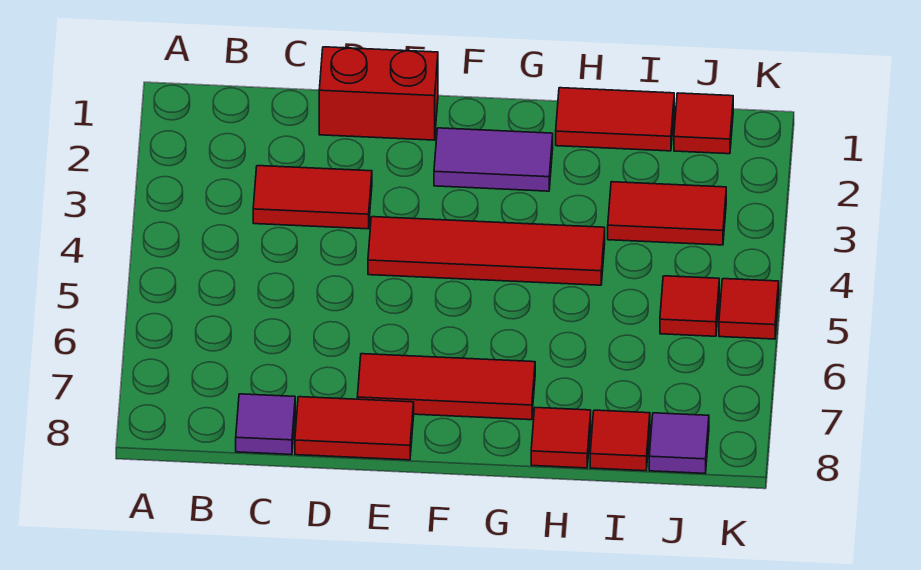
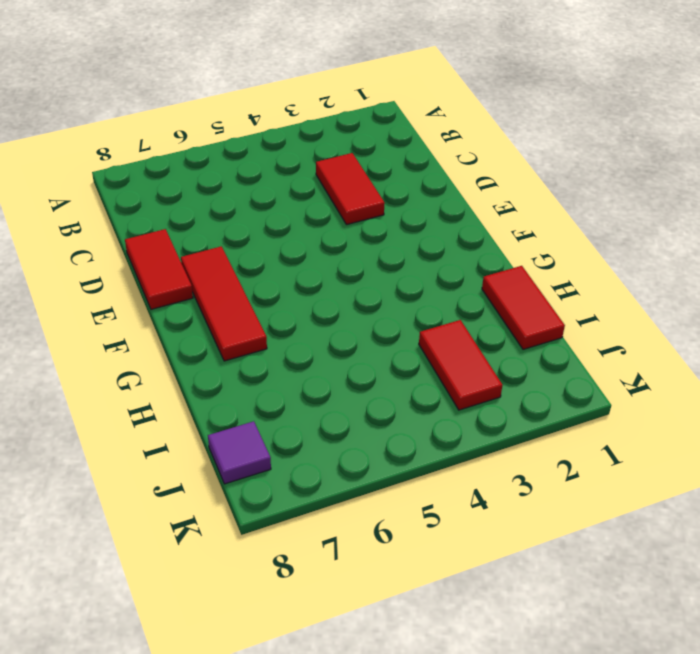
none -> purple tile C8 level 1
none -> red brick D1:E1 level 1
none -> red tile E4:H4 level 1

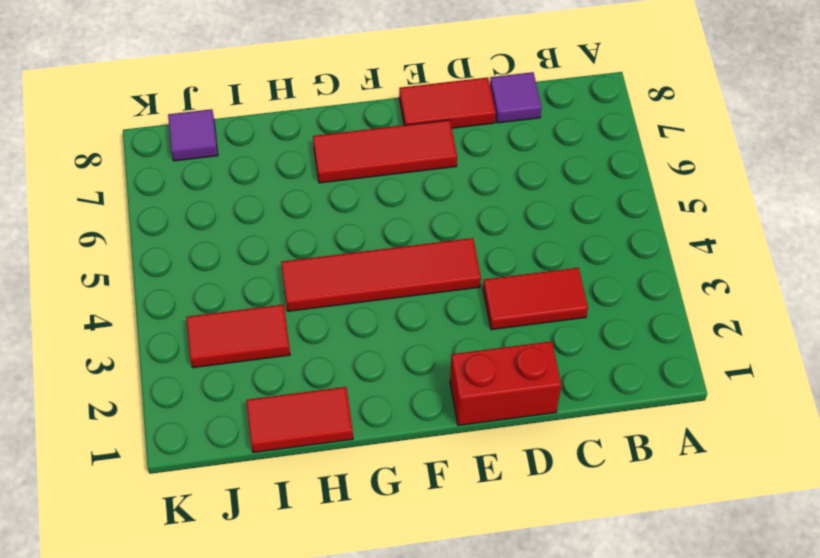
none -> purple tile F2:G2 level 1
none -> red tile H8 level 1
none -> red tile I8 level 1

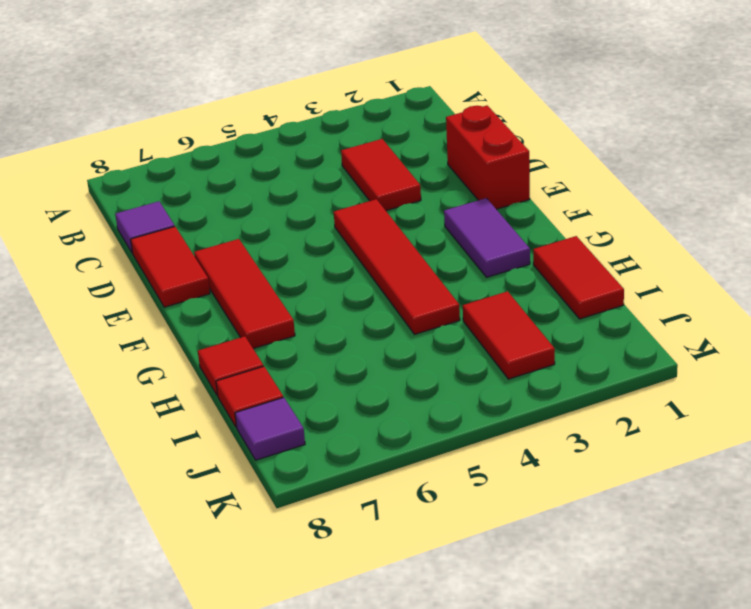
none -> red tile J1 level 1
none -> red tile J5 level 1
none -> red tile K5 level 1

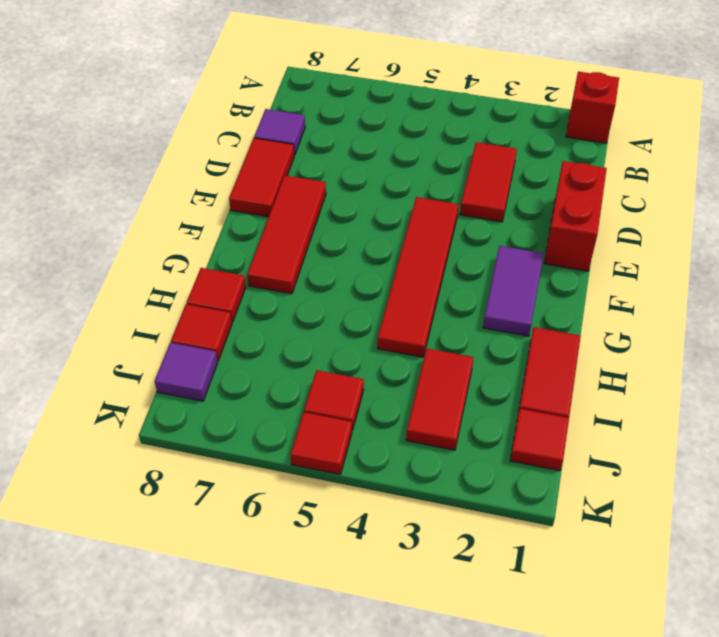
red brick A1 level 1 -> none

